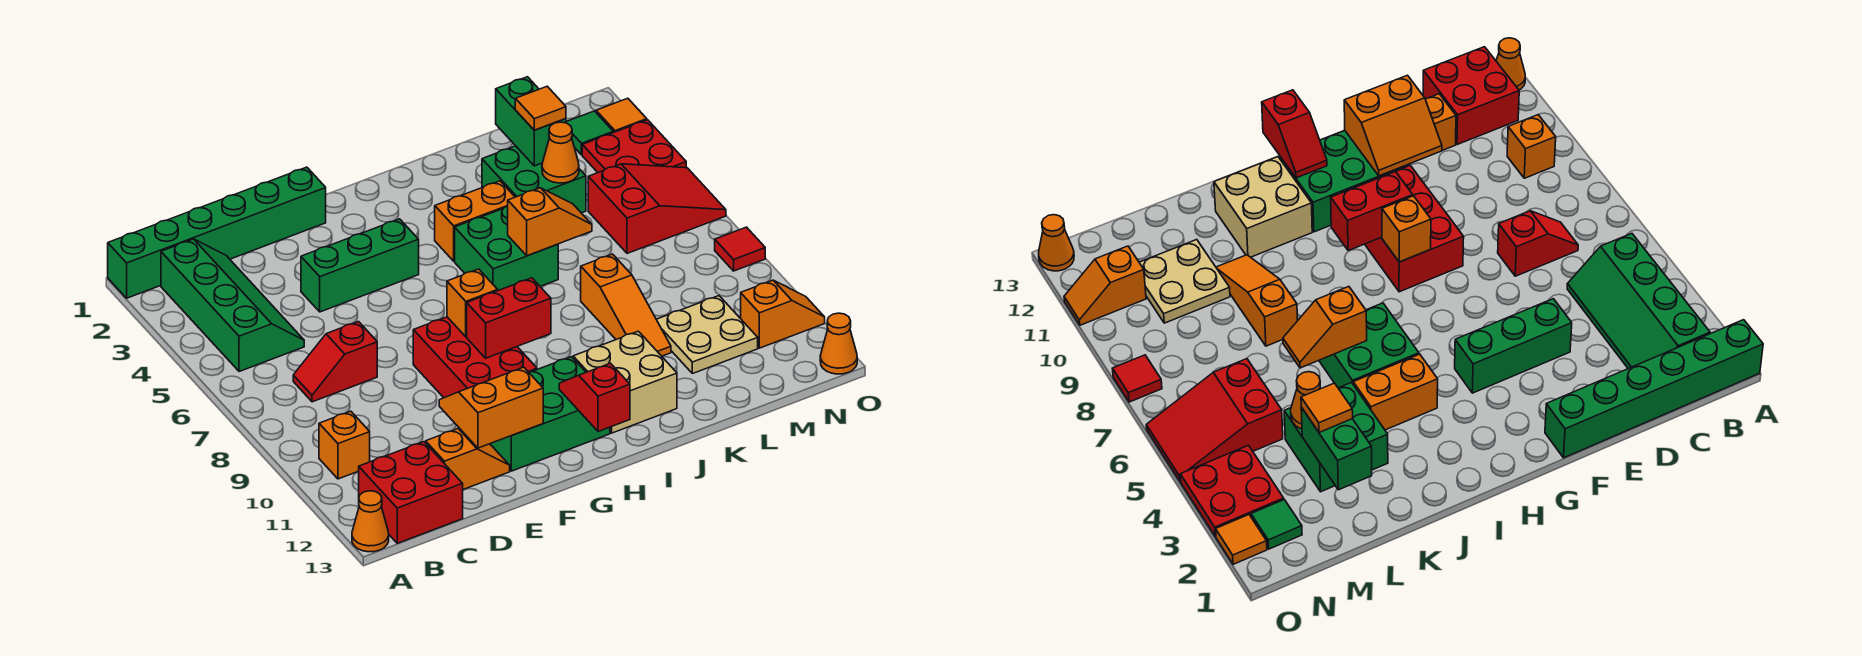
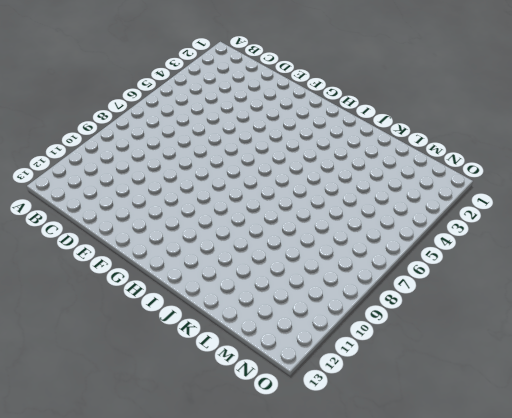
none -> green brick A1:F1 level 1
none -> orange cone A13 level 1
none -> green slope B2:C5 level 1 top B
none -> orange brick B10 level 1

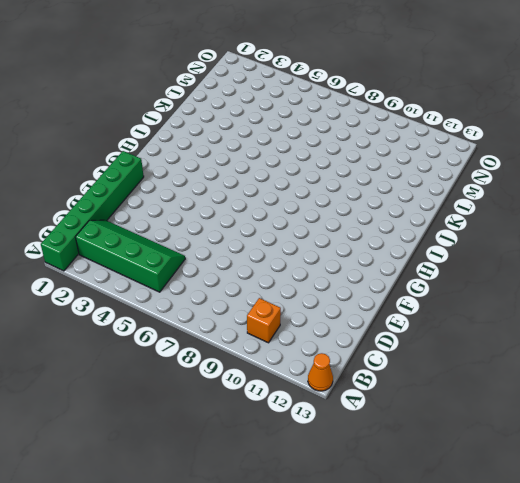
none -> red brick B12:C13 level 1
none -> red slope C7:D7 level 1 top D
none -> orange slope D12:E12 level 1 top D
none -> green brick E4:G4 level 1

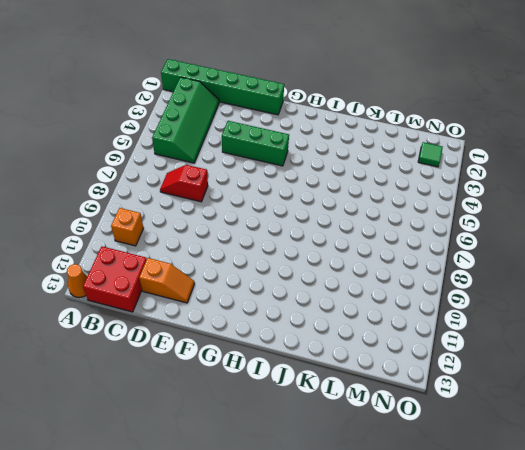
none -> red brick F8:G10 level 1
none -> green brick F11:H12 level 1
none -> orange brick I4:J4 level 1
none -> green brick I5:J6 level 1

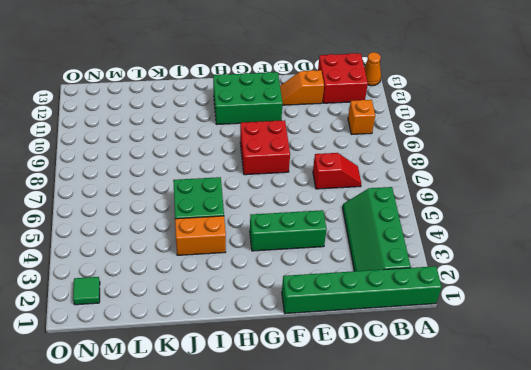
red brick F8:G9 level 1 -> red brick F8:G10 level 1
none -> tan brick I11:J12 level 1
none -> green brick K3:L4 level 1
none -> orange slope K8:K10 level 1 top 8
none -> tan plate L10:M11 level 1

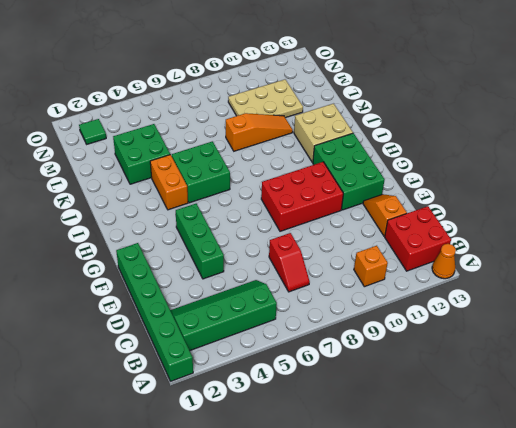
tan plate L9:M11 level 1 -> tan plate L10:M11 level 1
none -> red slope M5:O6 level 1 top M
none -> red plate N3:O4 level 1
none -> orange slope N11:O11 level 1 top N
none -> orange tile O2 level 1

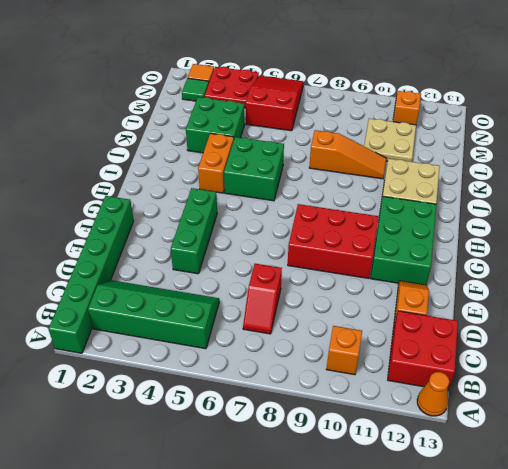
none -> red tile O8 level 1
none -> orange cone O13 level 1
none -> orange slope E11:F12 level 2 top 12
none -> orange brick G8 level 2

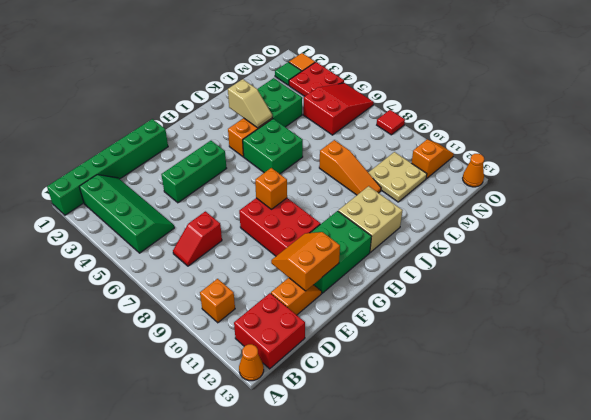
tan slope J3:J4 level 2 top 3 -> none
none -> red brick G9:H9 level 2
none -> red slope H12:H13 level 2 top 13
none -> orange slope J6:K6 level 2 top J
none -> green brick L2:L3 level 2

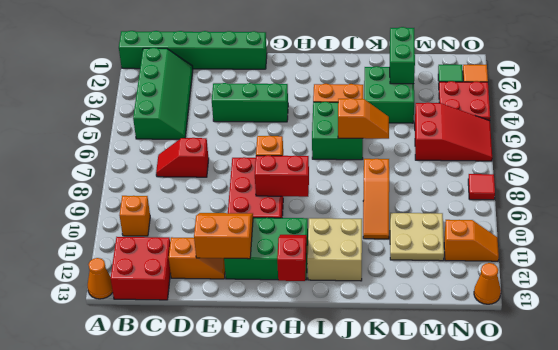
none -> orange cone L4 level 2
none -> orange tile L3 level 3

